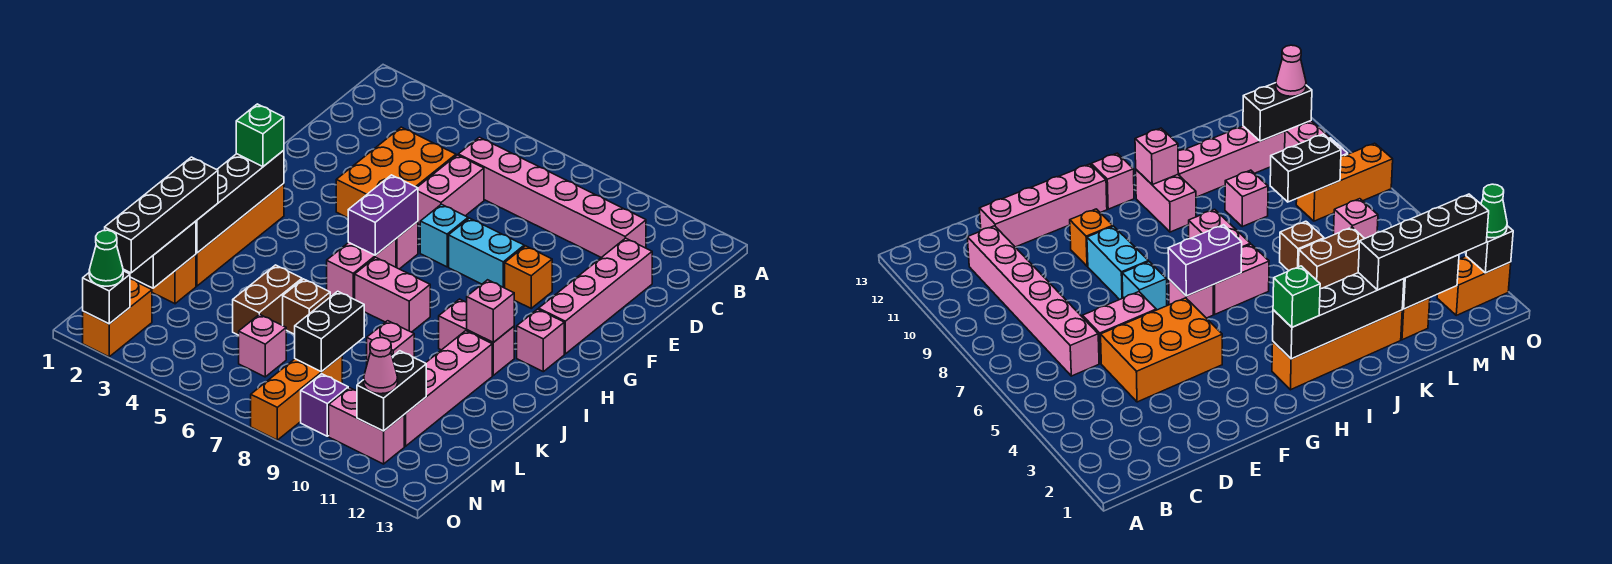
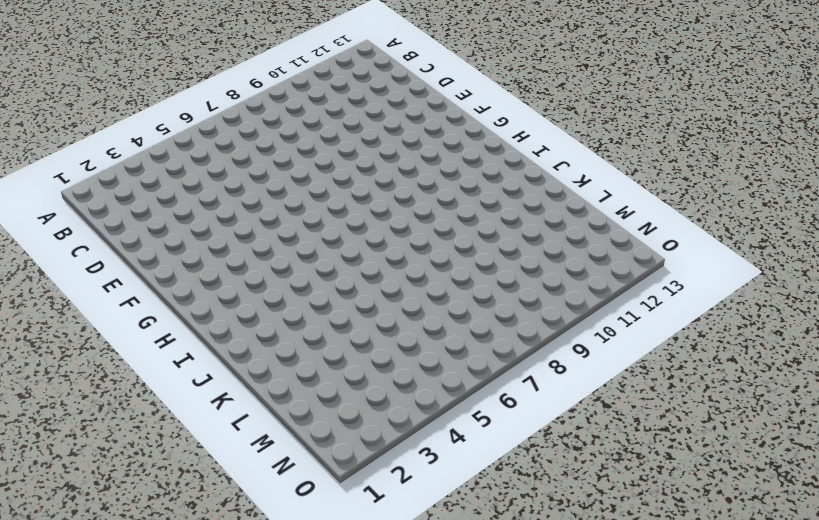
none -> pink brick C6:C11 level 1
none -> orange brick D4:F5 level 1
none -> pink brick D6:E6 level 1
none -> pink brick D12:G12 level 1

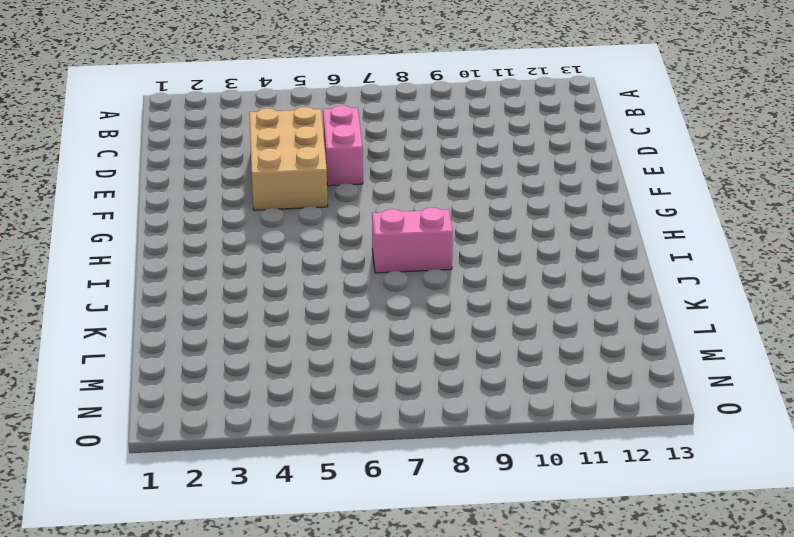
tan brick D4:F5 level 1 -> orange brick D4:F5 level 1
none -> pink brick C6:C11 level 1
none -> pink brick D12:G12 level 1
none -> cyan brick F7 level 1
none -> cyan brick F8:F9 level 1

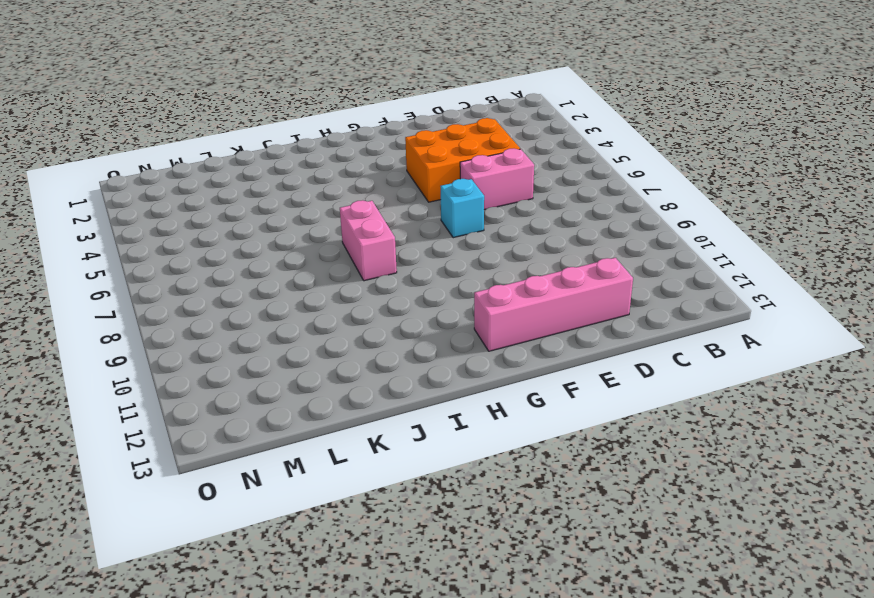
none -> pink brick C6:C11 level 1
none -> cyan brick F8:F9 level 1
none -> orange brick F10 level 1
none -> pink brick G6 level 1

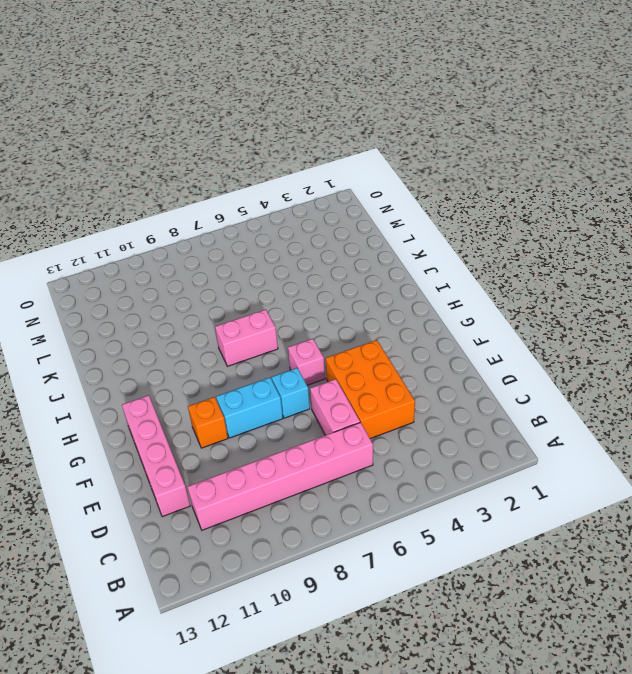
none -> orange brick H2:K2 level 1
none -> pink brick H6:I6 level 1
none -> pink brick H12 level 1
none -> pink brick I10:I11 level 1

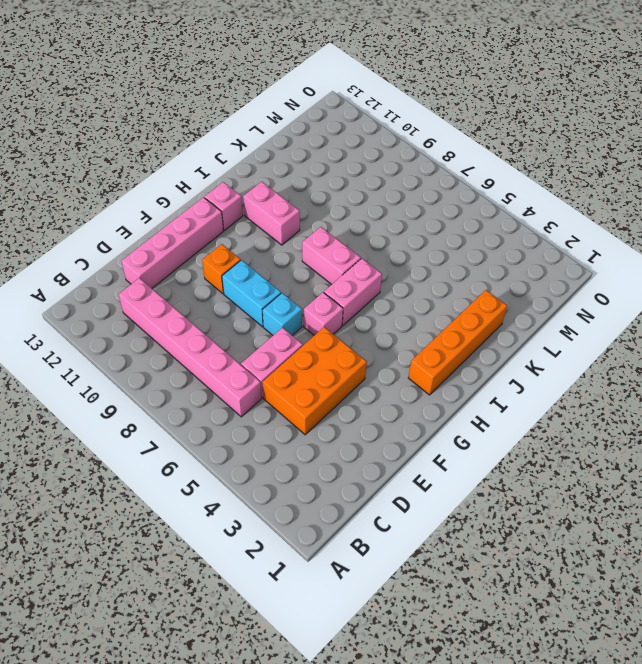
none -> pink brick J11:M11 level 1
none -> brown brick K5:L5 level 1
none -> brown brick K6 level 1
none -> pink brick K9 level 1

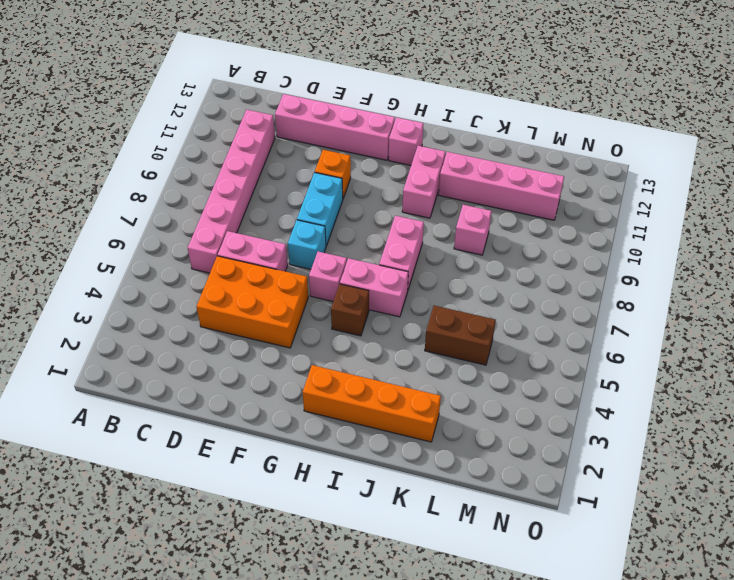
brown brick H5 level 1 -> brown brick K6 level 1
none -> orange brick L2 level 1
none -> pink brick M6 level 1
none -> orange brick M8:O8 level 1
none -> orange brick N2:O2 level 1

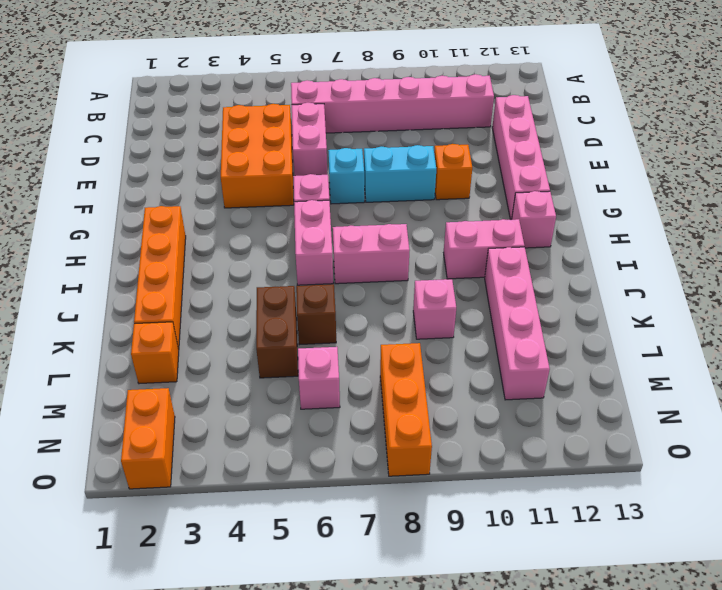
none -> purple brick N9 level 1
none -> pink brick N10:N11 level 1
none -> purple brick G6:H6 level 2
none -> black brick H2:K2 level 2

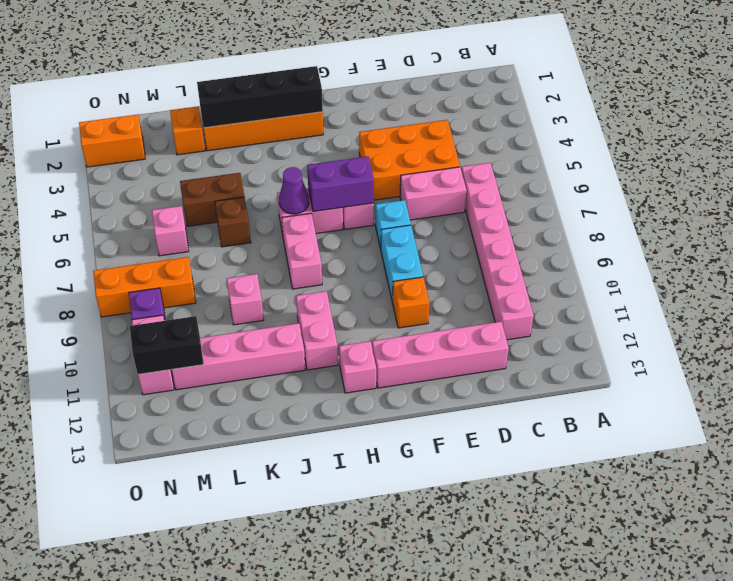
purple cone I6 level 2 -> none
none -> pink brick I11 level 2
none -> black brick L2:M2 level 2
none -> black brick L8:M8 level 2
none -> black brick O2 level 2

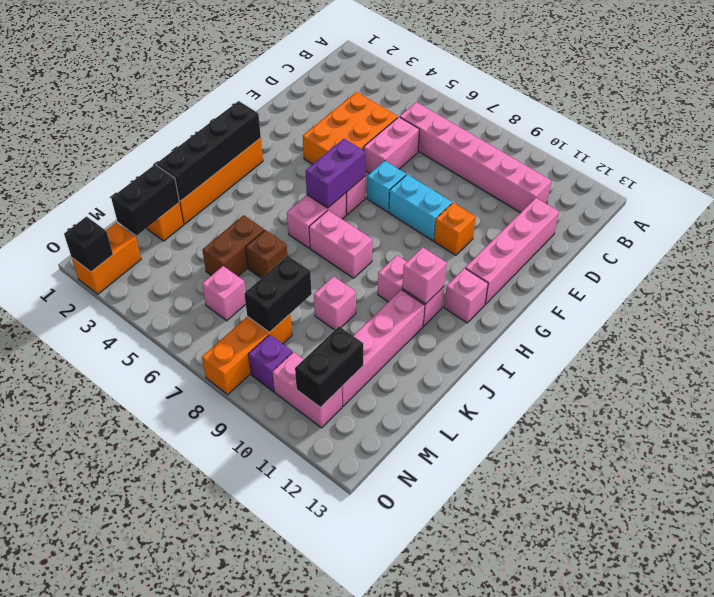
none -> green brick H2 level 3
none -> black brick K2:N2 level 3
none -> pink cone N11 level 3
none -> green cone O2 level 3

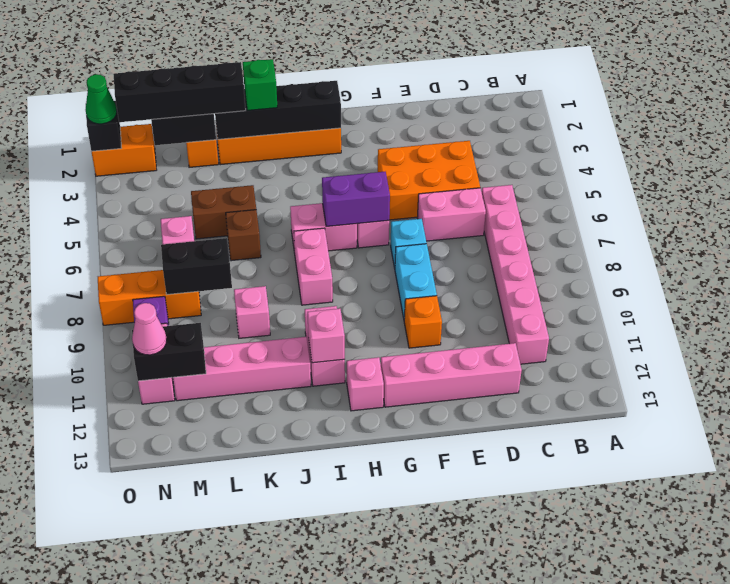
green brick J2 level 3 -> green brick H2 level 3

